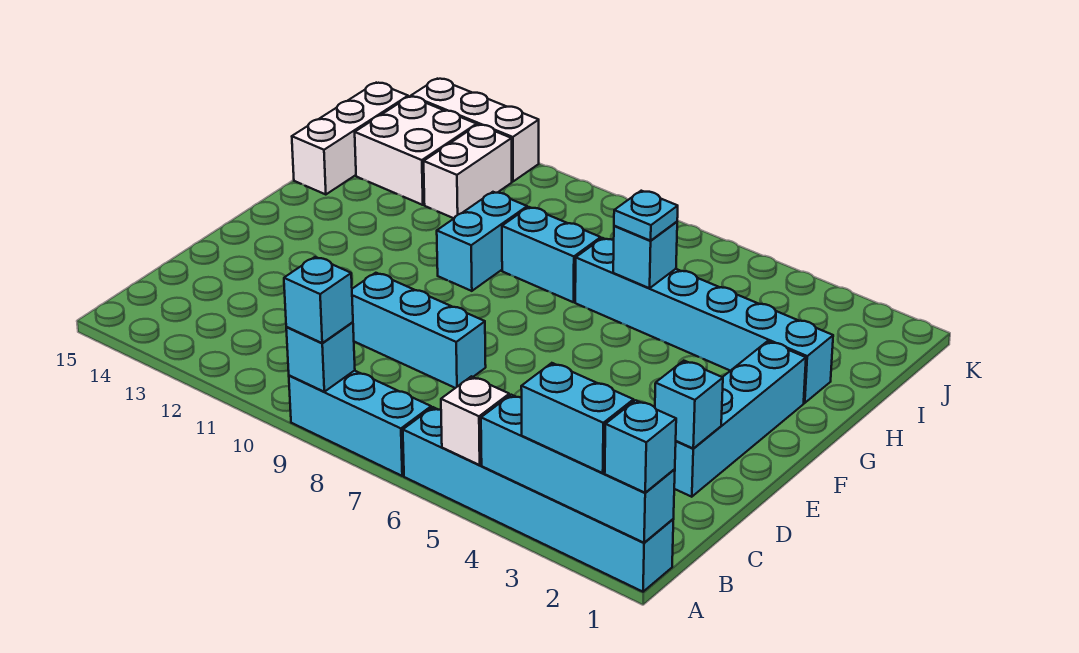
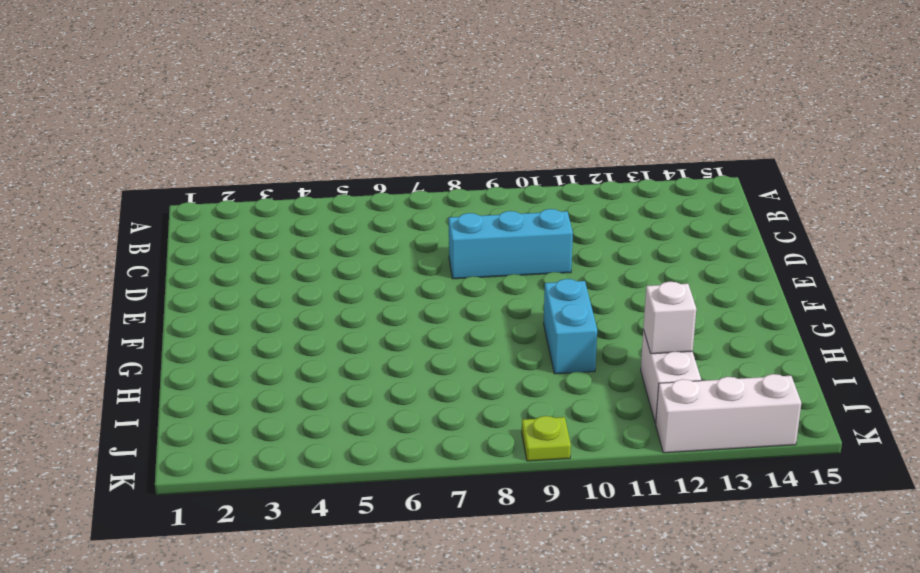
white brick I12 level 2 -> white brick A5 level 2
lime plate K9 level 1 -> none
none -> cyan brick A1:A6 level 1
none -> cyan brick A7:A9 level 1
none -> cyan brick D2:G2 level 1

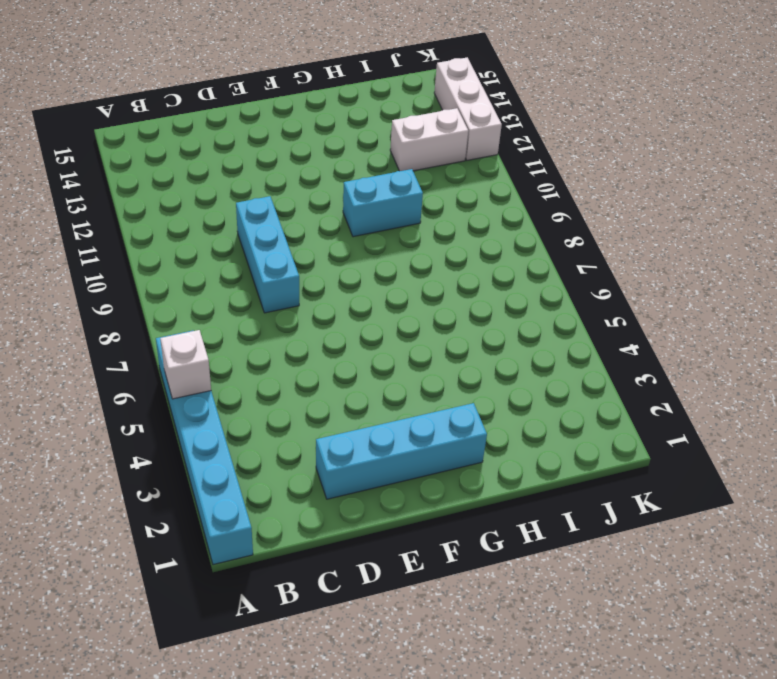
none -> cyan brick A7:A9 level 1
none -> cyan brick H2:H7 level 1
none -> cyan brick H8:H9 level 1

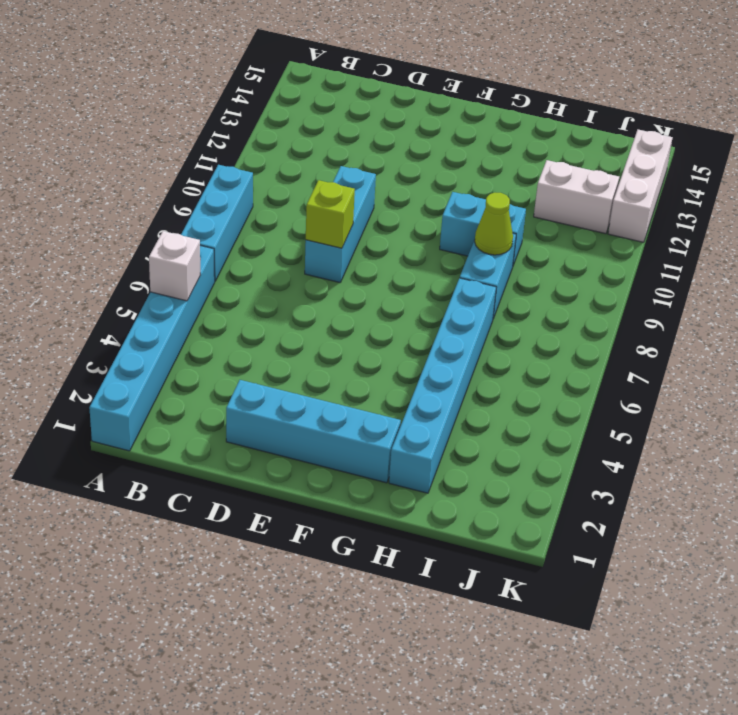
lime brick D8 level 2 -> none
lime cone H9 level 2 -> none
none -> white brick H15:J15 level 1
none -> white brick I13:J14 level 1
none -> cyan brick A1:A4 level 2

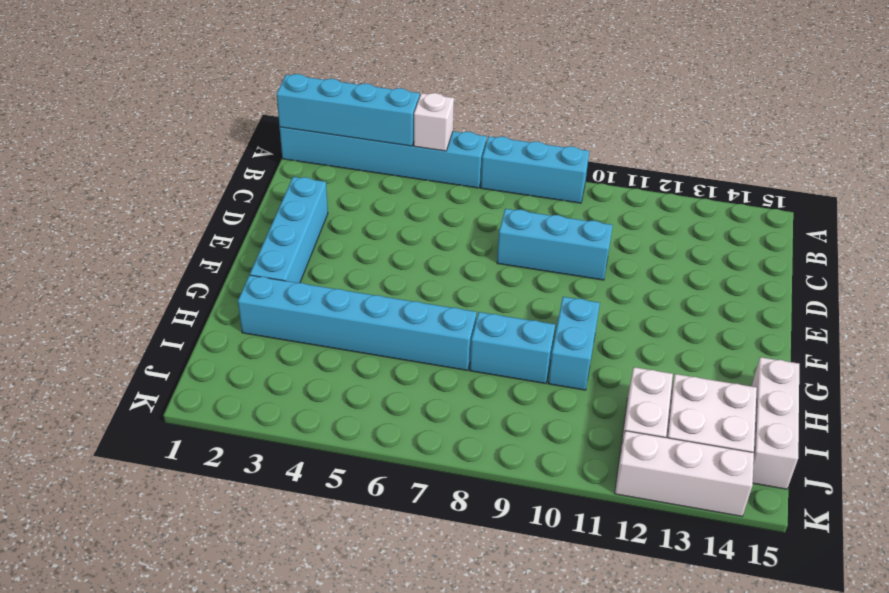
none -> cyan brick A9 level 2
none -> cyan brick D2 level 2
none -> cyan brick H6 level 2

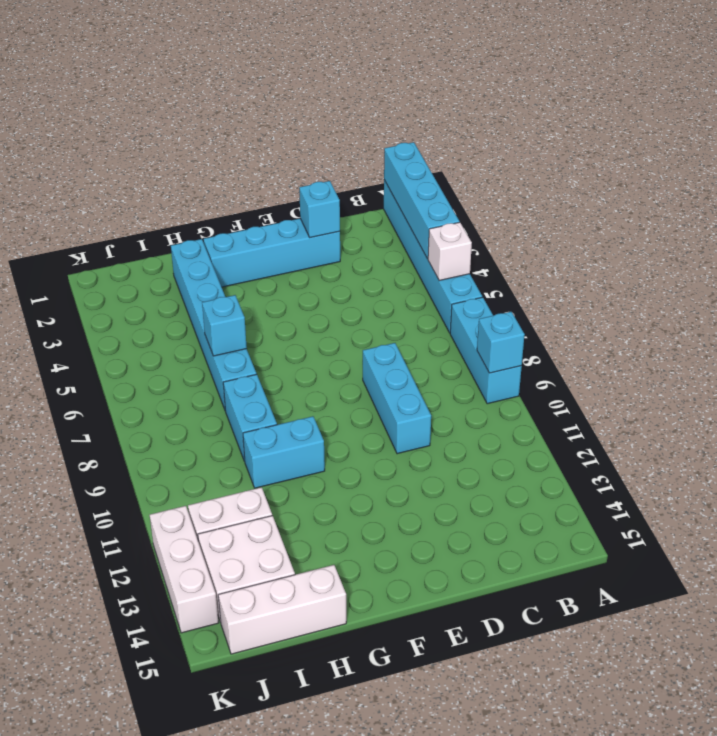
none -> cyan brick A1 level 3
none -> cyan brick A2:A3 level 3
none -> cyan brick A9 level 3

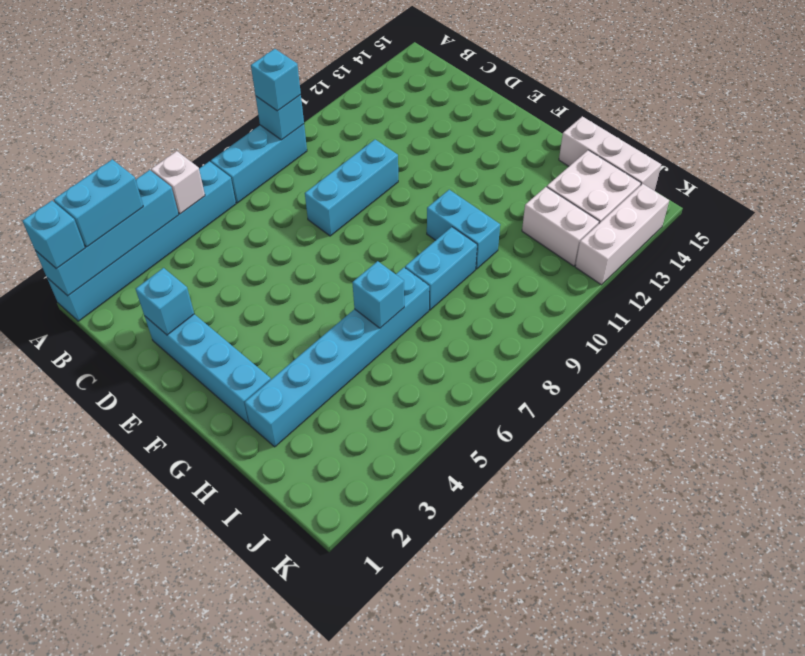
none -> cyan plate H6 level 3

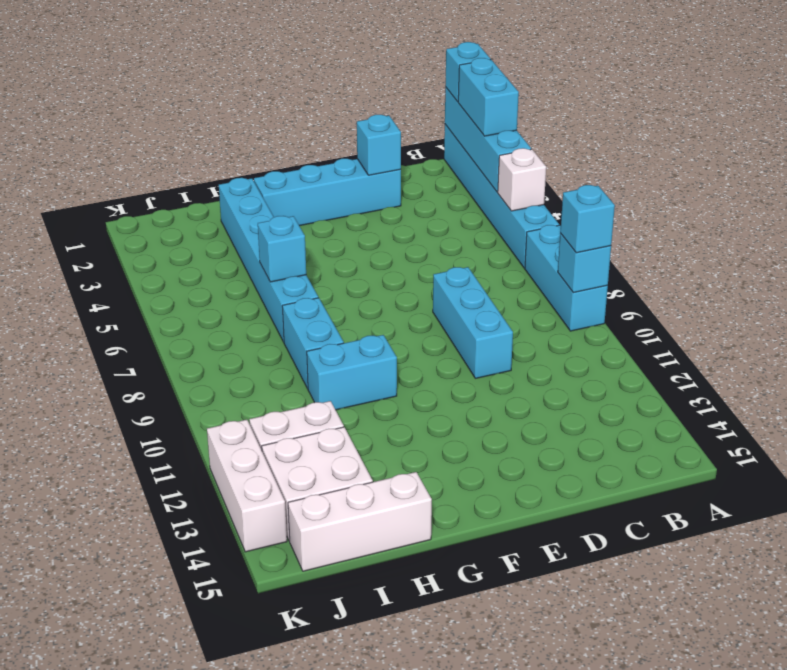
none -> cyan plate H6 level 3

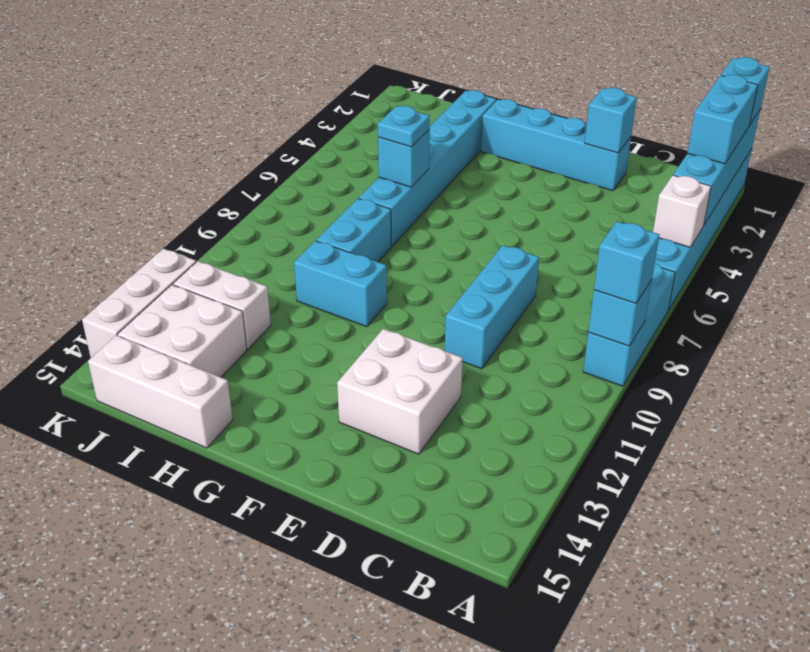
white brick D12:E13 level 1 -> none

